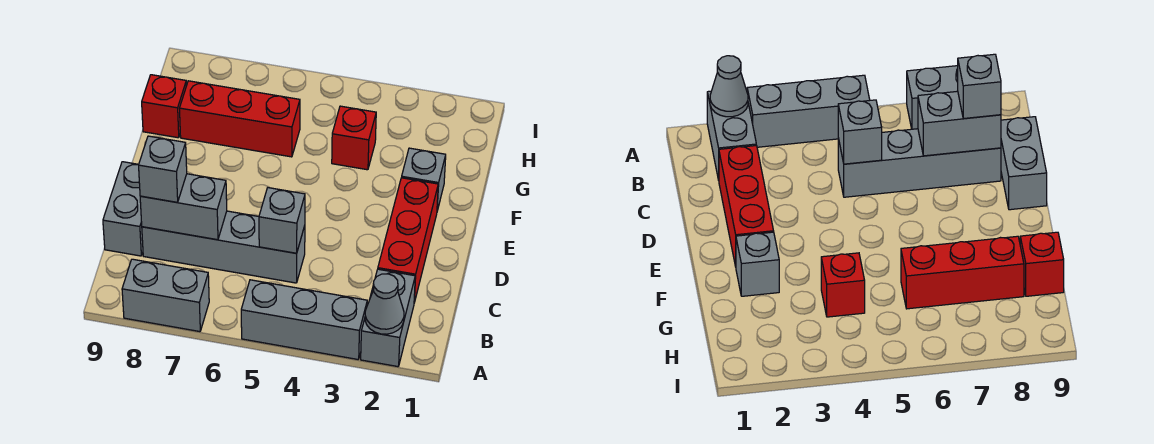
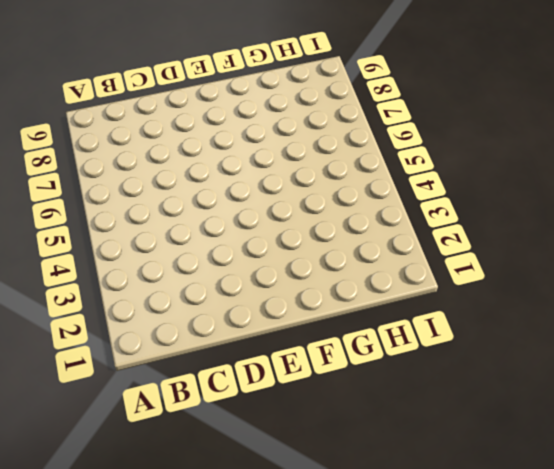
none -> grey brick A2:B2 level 1
none -> grey brick A3:A5 level 1
none -> grey brick A7:A8 level 1

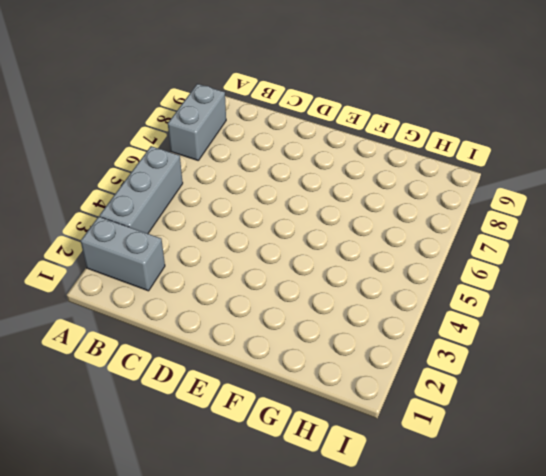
none -> red brick C2:E2 level 1
none -> grey brick C5:C8 level 1
none -> grey brick C9:D9 level 1

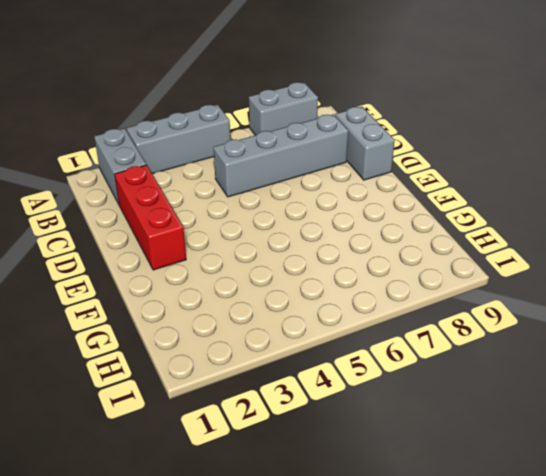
none -> grey brick F2 level 1
none -> red brick G4 level 1
none -> red brick G6:G8 level 1

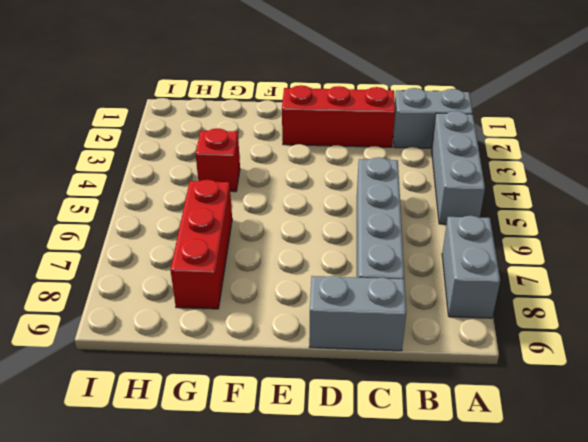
none -> grey brick F2 level 1
none -> red brick G9 level 1
none -> grey cone A2 level 2

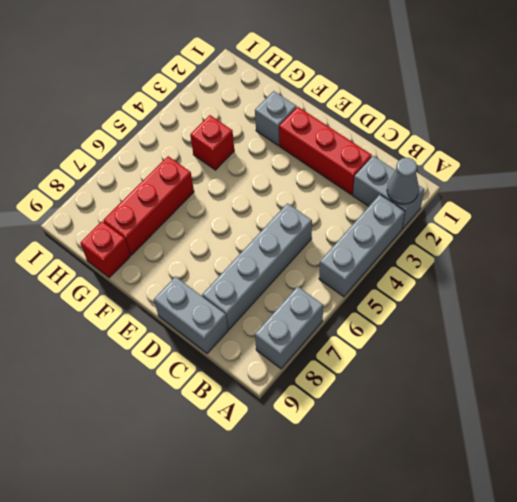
none -> grey brick C5 level 2
none -> grey brick C7:C8 level 2
none -> grey brick C8 level 3

